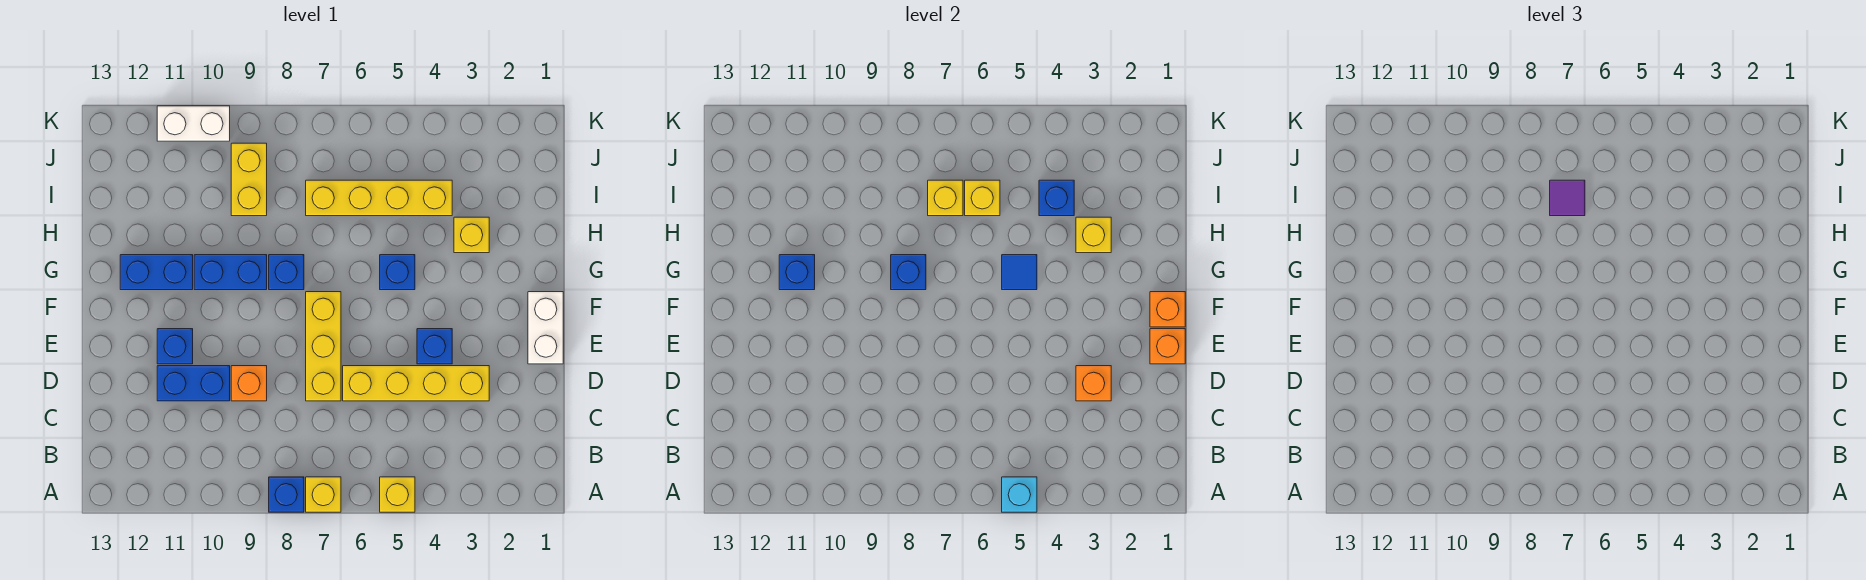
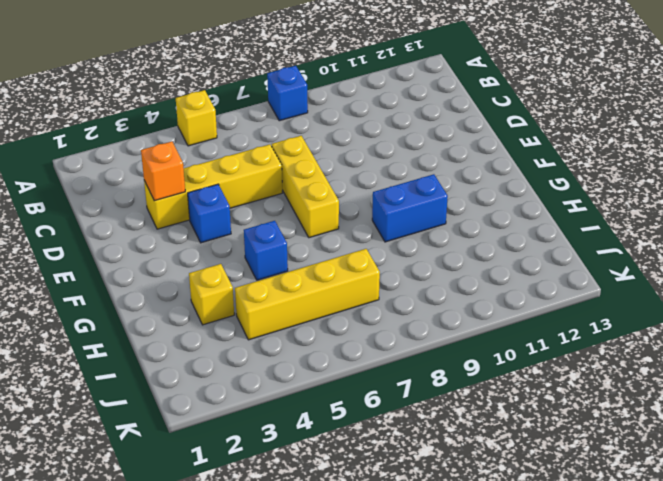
none -> yellow brick A7 level 1
none -> orange brick D9 level 1
none -> blue brick D10:D11 level 1
none -> white brick E1:F1 level 1

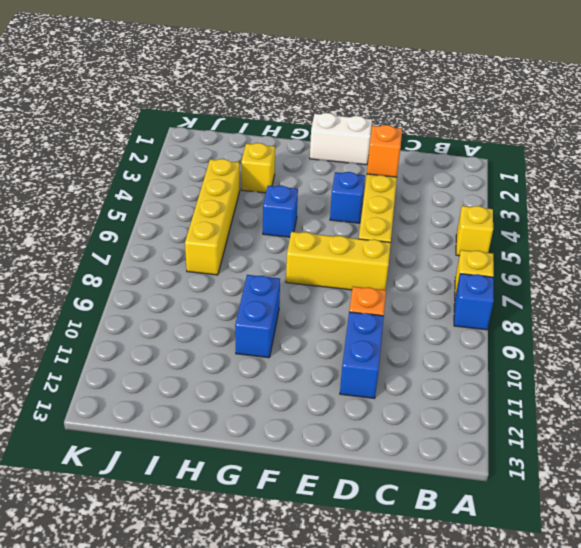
none -> blue brick E11 level 1
none -> blue brick G8 level 1
none -> blue brick G11:G12 level 1
none -> yellow brick I9:J9 level 1

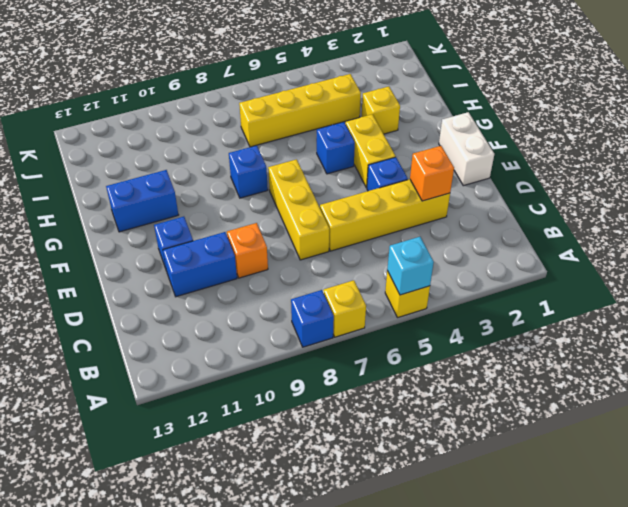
yellow brick F4:G4 level 1 -> yellow brick I9:J9 level 1
none -> blue brick G9:G10 level 1
none -> white brick K10:K11 level 1
none -> orange brick E1 level 2
none -> orange brick F1 level 2

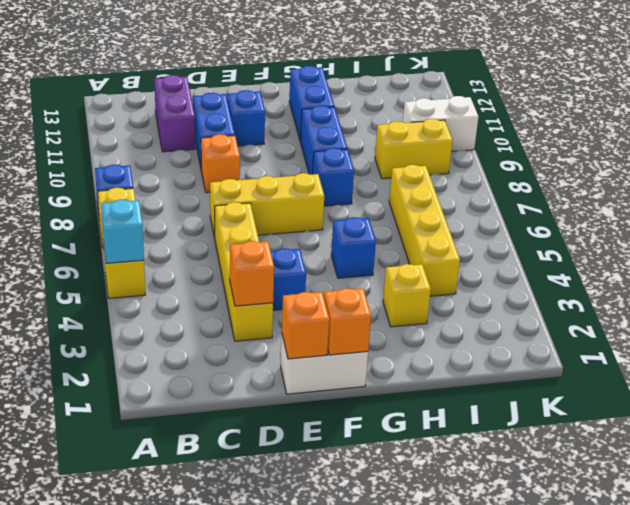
purple brick C11:C12 level 1 -> none
white brick J10:K10 level 1 -> white brick K10:K11 level 1
none -> blue tile G5 level 2
none -> blue brick G8 level 2
none -> blue brick G11 level 2
none -> yellow brick H3 level 2

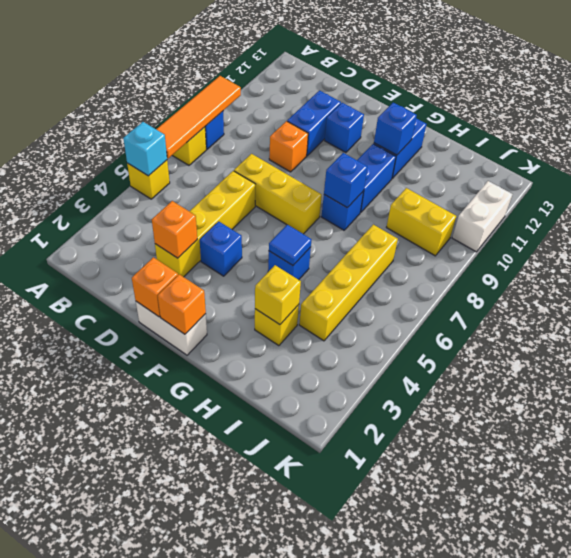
orange tile A6:A9 level 2 -> none
none -> blue brick I4 level 2
none -> yellow brick I6 level 2
none -> yellow brick I7 level 2
none -> purple tile I7 level 3

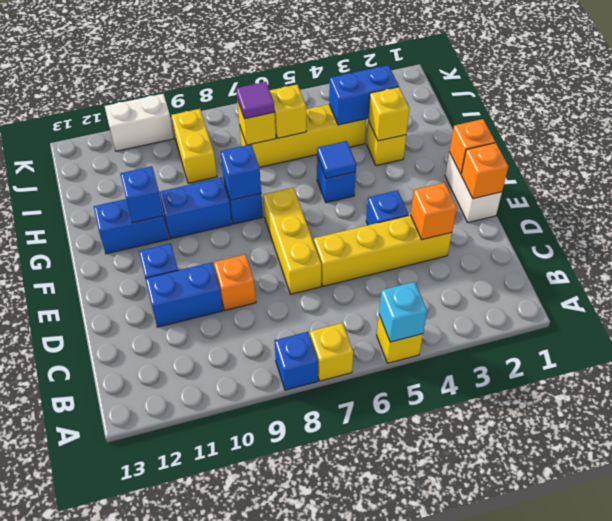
blue brick I3:I4 level 2 -> blue brick I4 level 2

